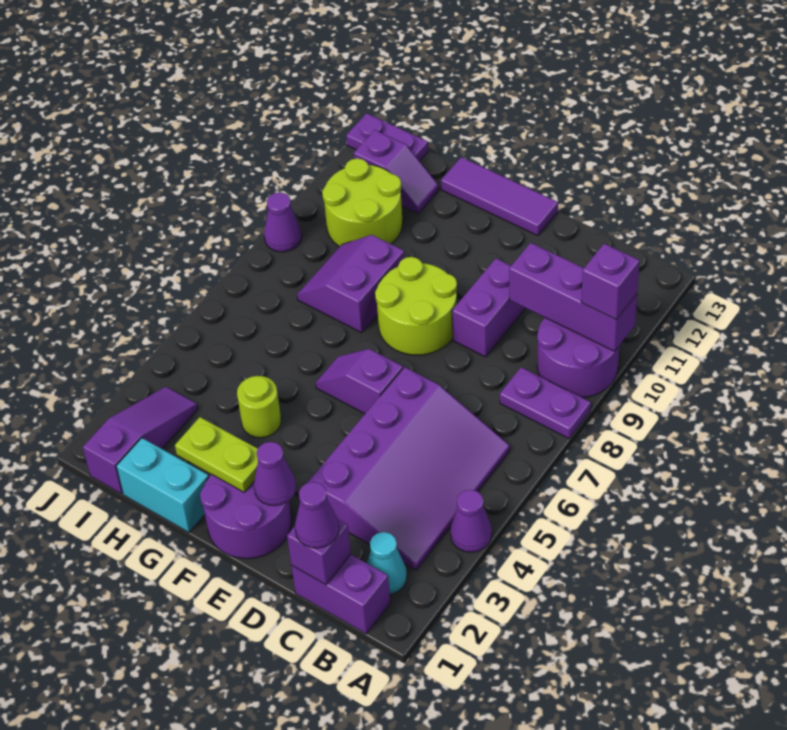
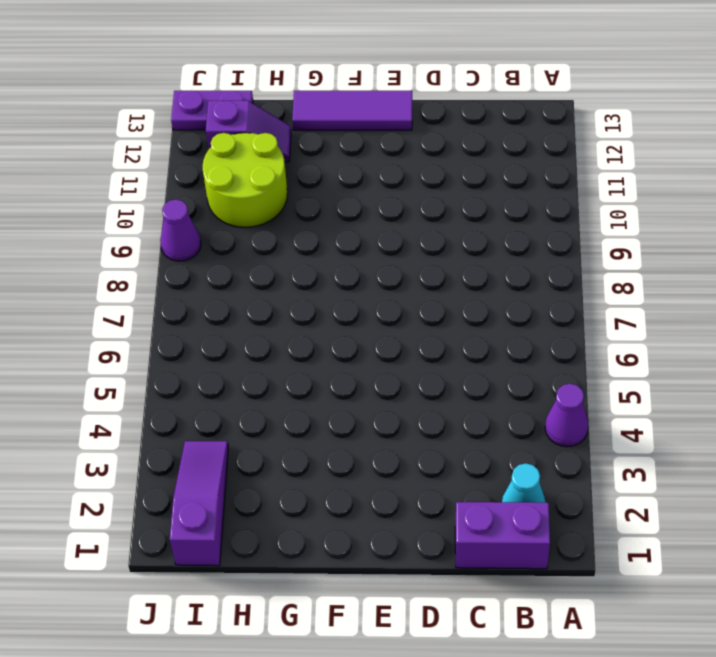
none -> purple plate A8:B8 level 1
none -> purple round brick A9:B10 level 1
none -> purple slope B3:D6 level 1 top D

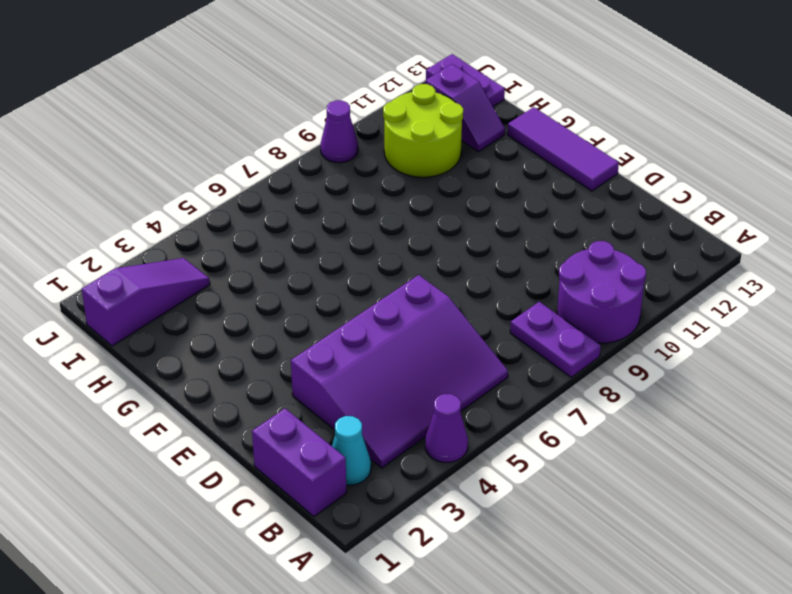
none -> purple brick D9:D10 level 1
none -> purple round brick E1:F2 level 1
none -> purple slope E6:F6 level 1 top E

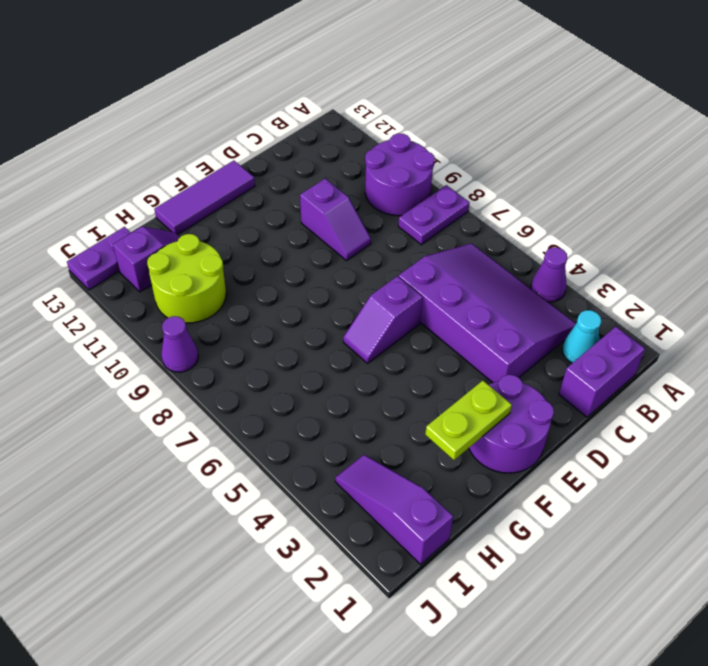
purple slope D9:D10 level 1 top 10 -> purple brick D9:D10 level 1
none -> lime round brick E8:F9 level 1
none -> cyan brick G1:H1 level 1
none -> lime round brick G4 level 1

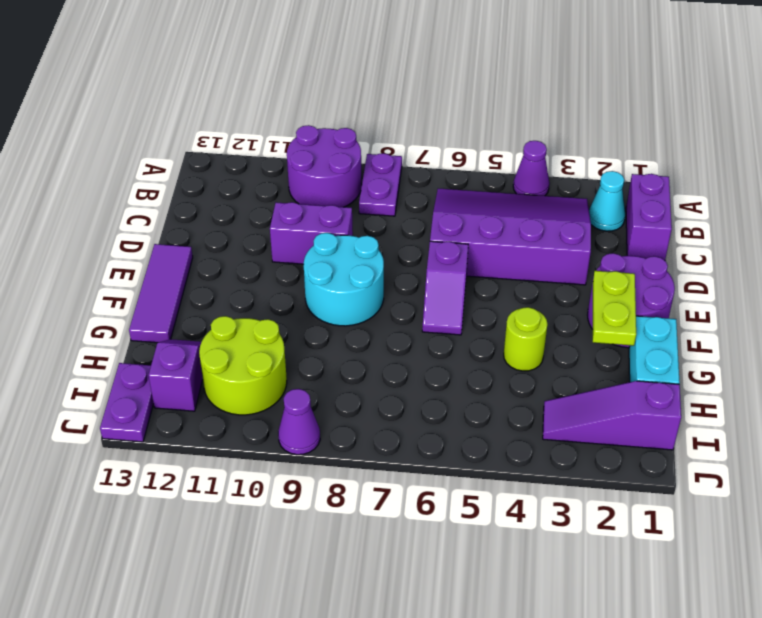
cyan round brick E8:F9 level 1 -> lime round brick E8:F9 level 1
none -> purple slope G8:H9 level 1 top G
none -> purple brick A10:C10 level 2
none -> purple brick C1 level 2

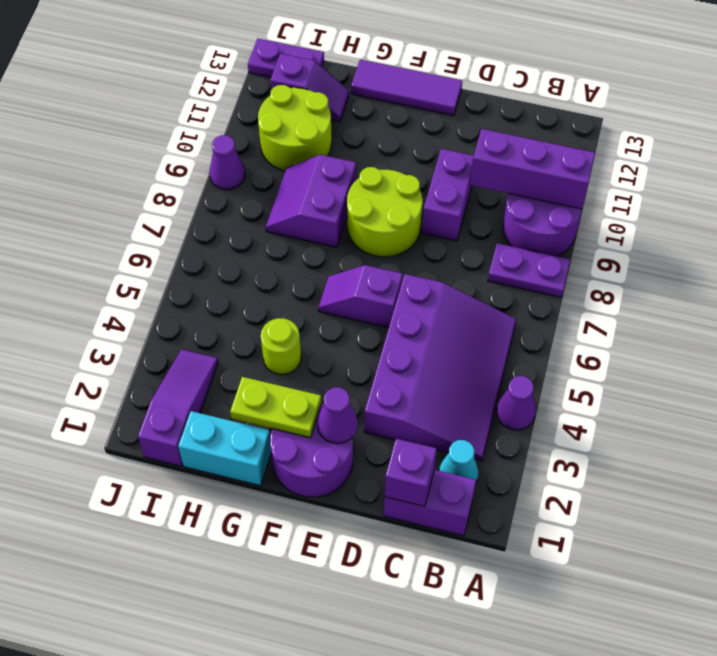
none -> purple brick A10 level 3
none -> purple cone C1 level 3

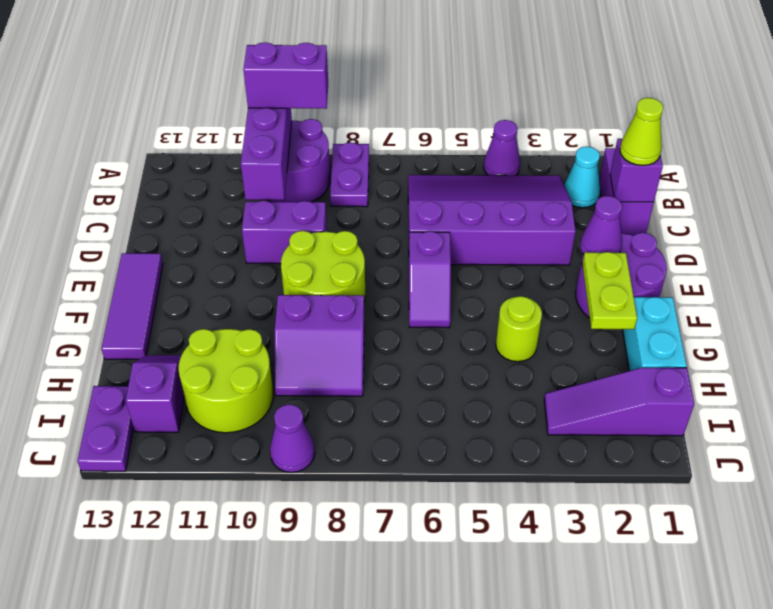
purple brick A9:A10 level 3 -> purple brick A10 level 3
lime cone C1 level 3 -> purple cone C1 level 3

